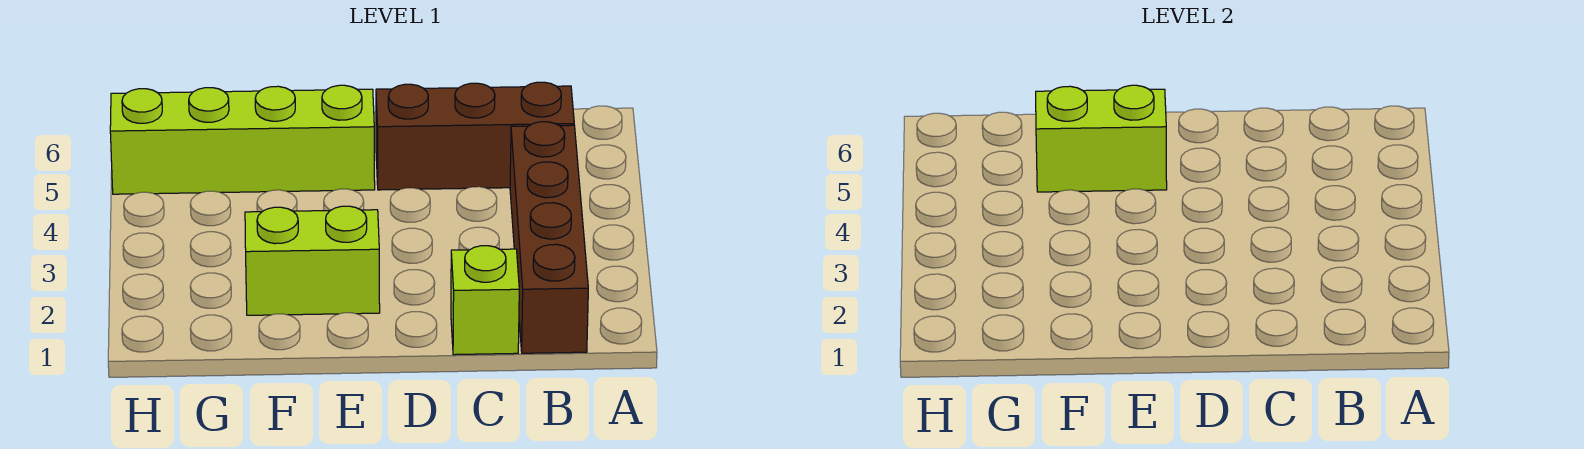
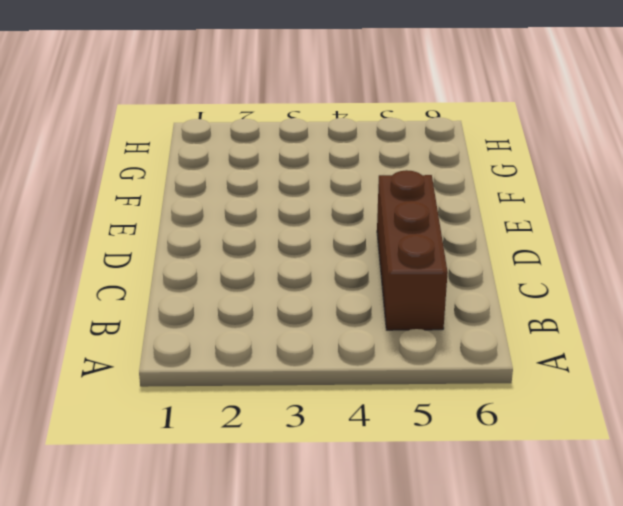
none -> brown brick B1:B4 level 1
none -> lime brick C1 level 1

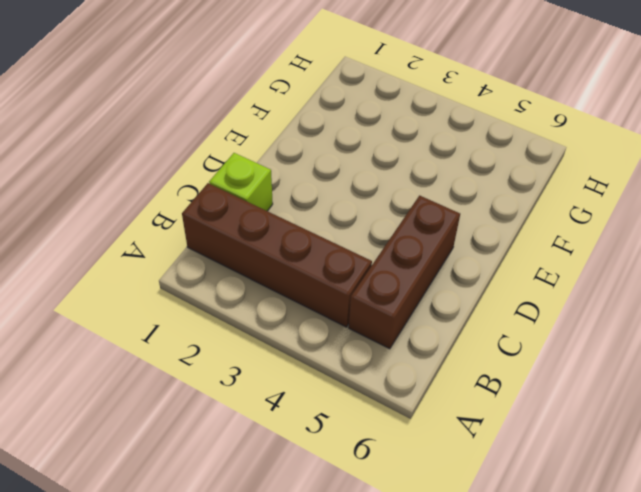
none -> lime brick E2:F2 level 1
none -> lime brick E5:H5 level 1

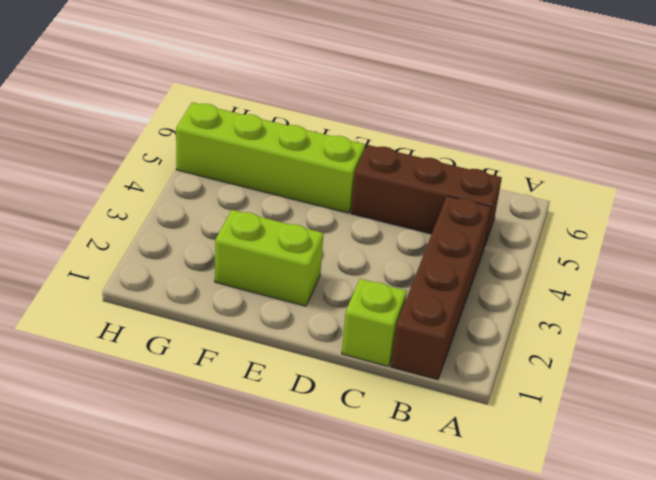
none -> lime brick E5:F5 level 2

